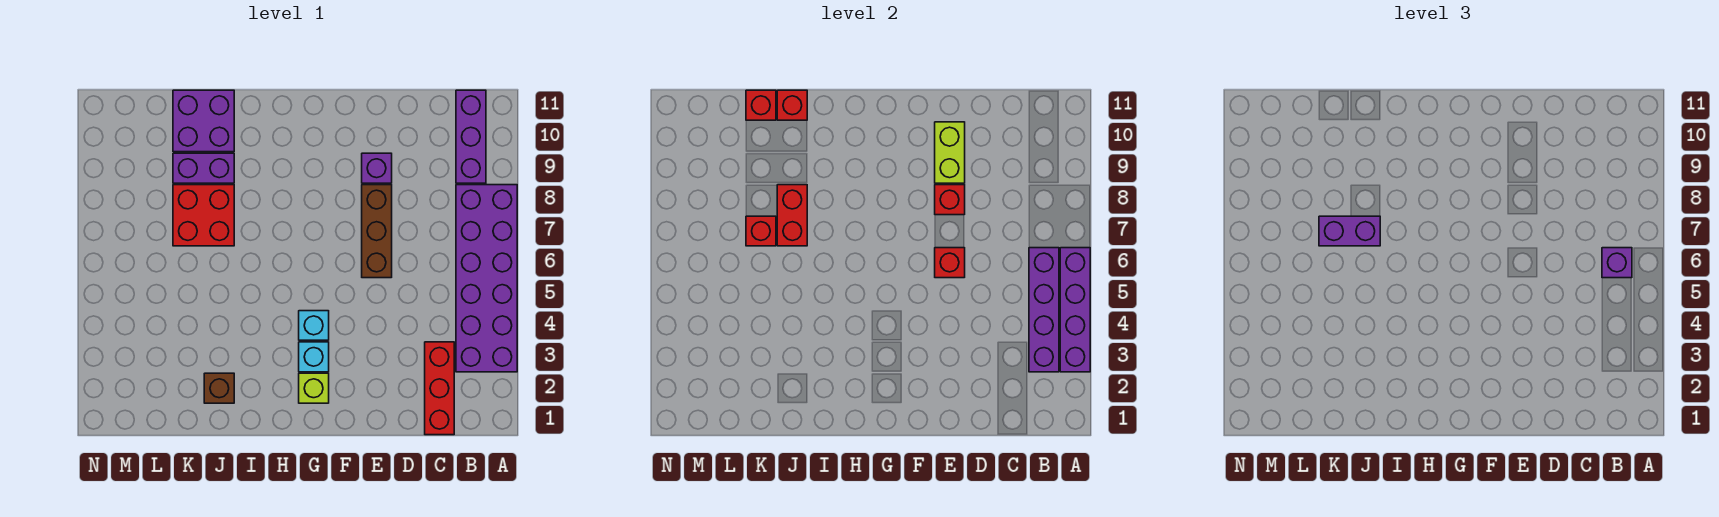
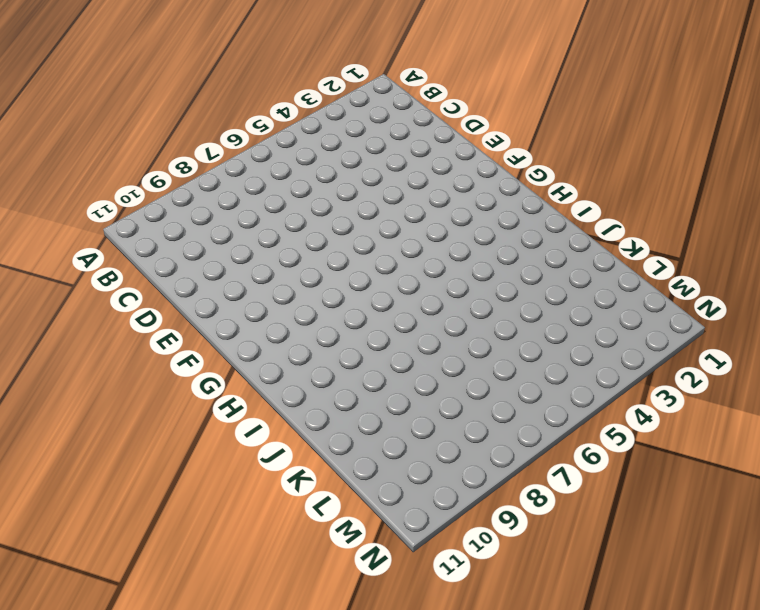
none -> purple brick A3:B8 level 1
none -> purple brick B9:B11 level 1
none -> red brick C1:C3 level 1

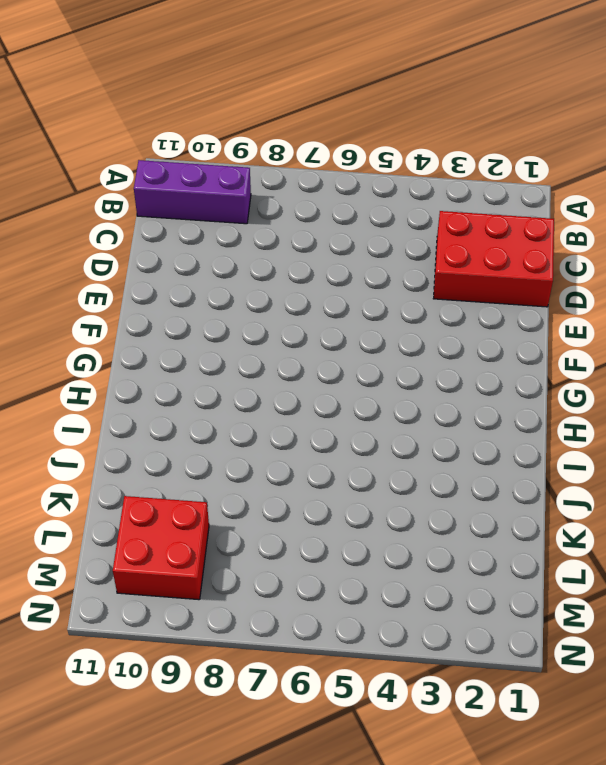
red brick C1:D3 level 1 -> red brick C1:C3 level 1
red brick L9:M10 level 1 -> red brick J7:K8 level 1
none -> purple brick A3:B8 level 1
none -> brown brick E6:E8 level 1
none -> purple brick E9 level 1

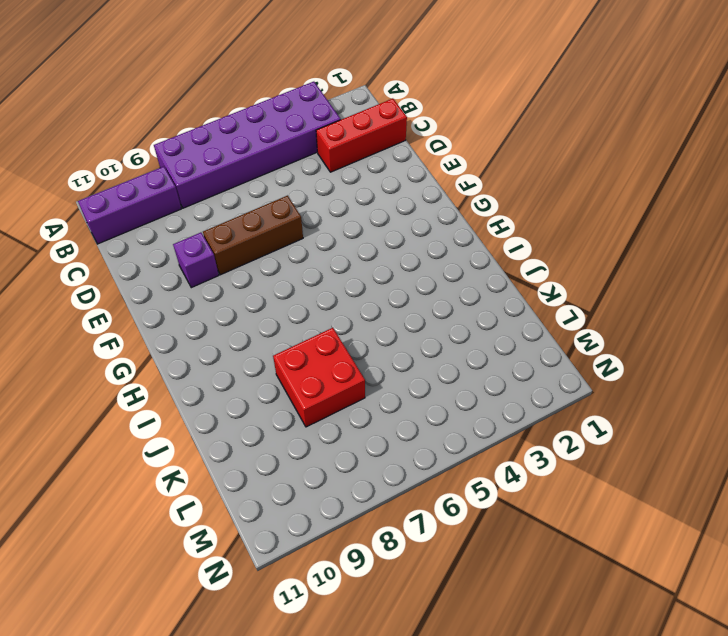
none -> lime brick G2 level 1
none -> cyan brick G3 level 1
none -> cyan brick G4 level 1

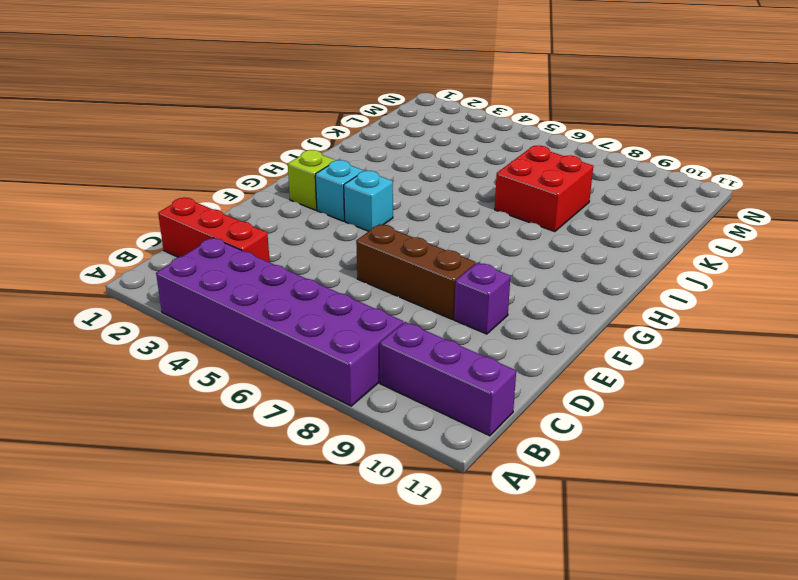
none -> brown brick J2 level 1
none -> purple brick J9:K9 level 1
none -> purple brick J10:K11 level 1

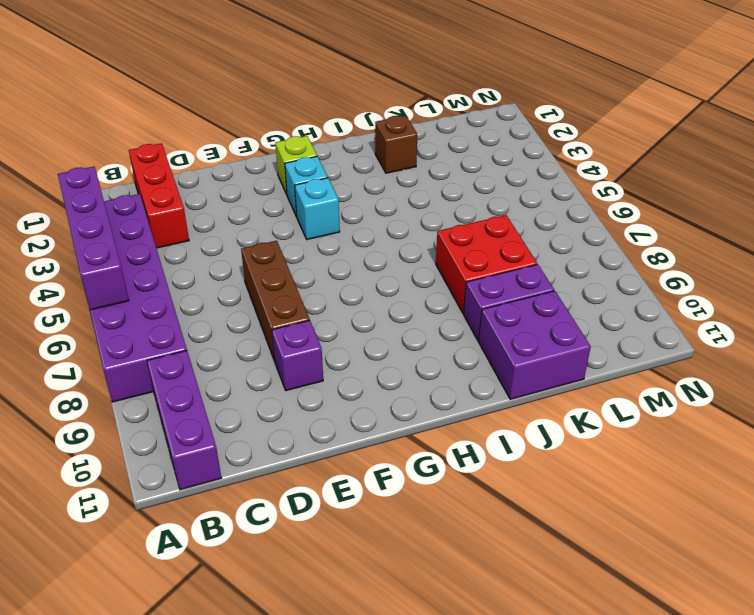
none -> purple brick B3:B6 level 2
none -> red brick E6 level 2
none -> red brick E8 level 2

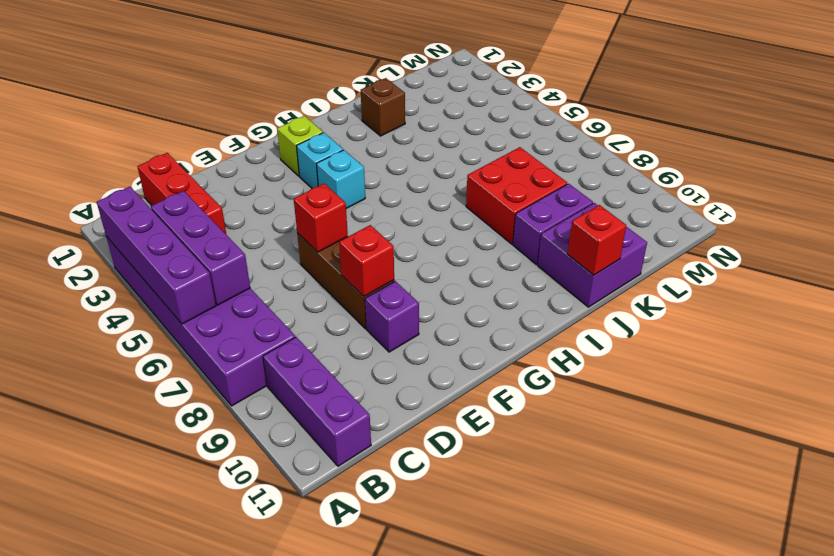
purple brick B4:B6 level 2 -> purple brick B3:B6 level 2
none -> lime brick E9:E10 level 2
none -> red brick J7:J8 level 2
none -> red brick K7 level 2

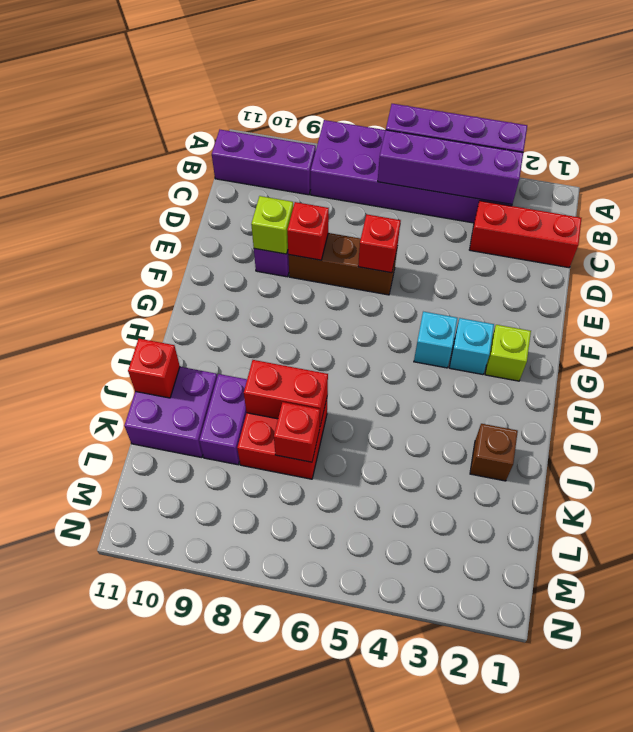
lime brick E9 level 2 -> lime brick E9:E10 level 2
none -> red brick K11 level 2
none -> purple brick B6 level 3
none -> purple brick J7:K7 level 3

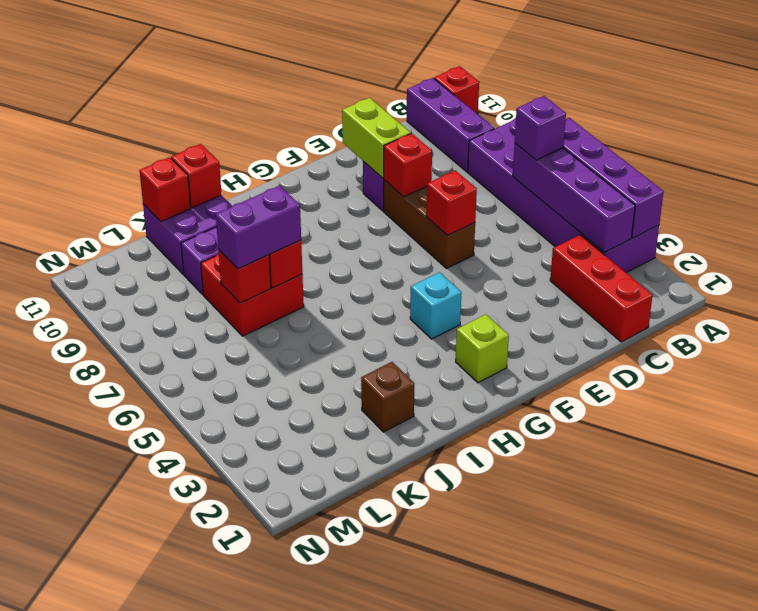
red brick A11 level 1 -> none
none -> cyan brick G3 level 1

